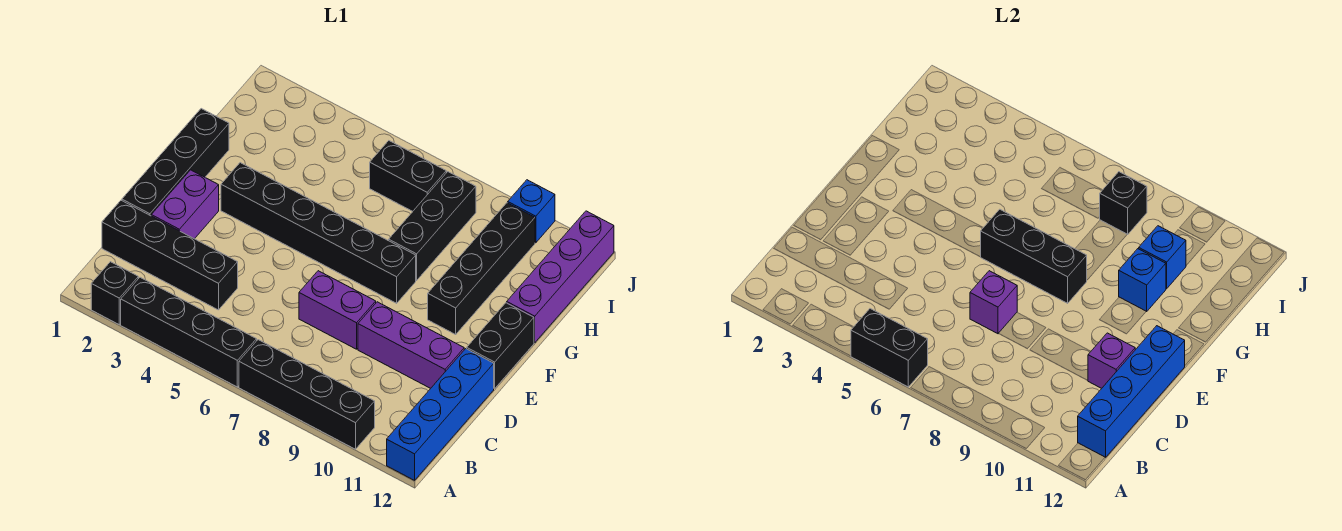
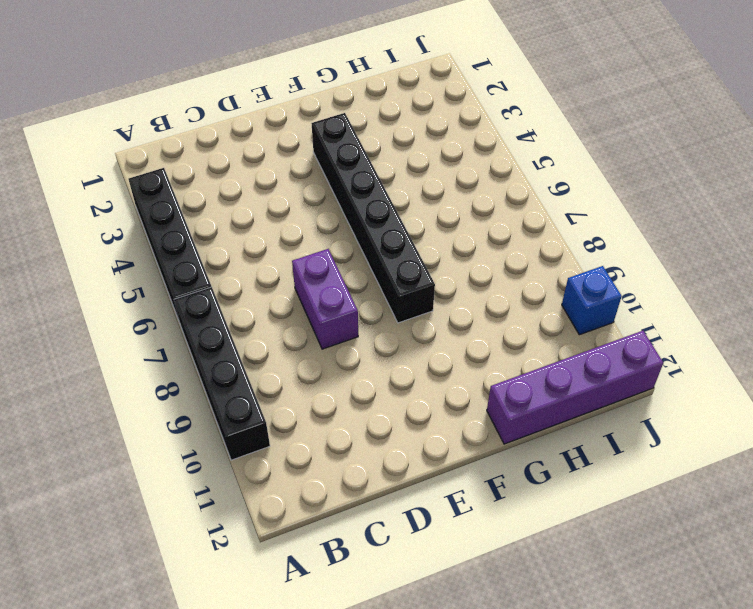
none -> black brick A2 level 1
none -> blue brick A12:D12 level 1
none -> black brick C1:C4 level 1

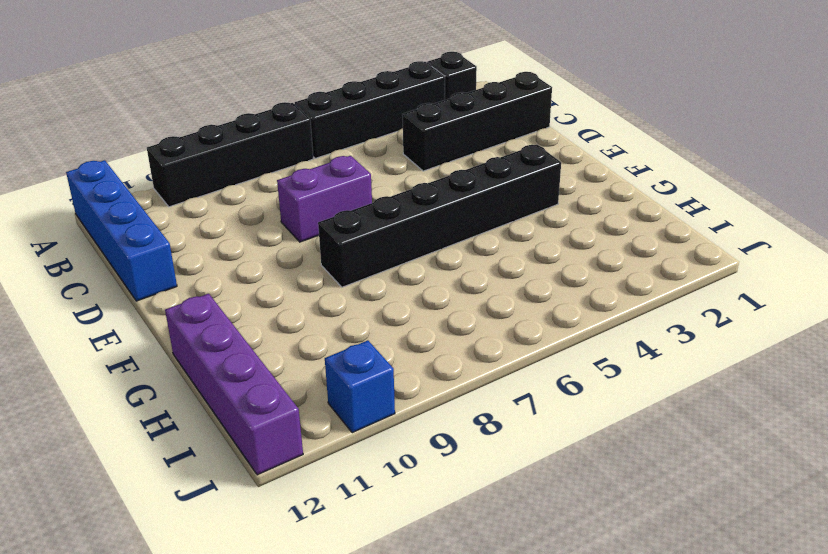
none -> black brick D1:G1 level 1
none -> purple brick D2:E2 level 1
none -> purple brick D9:D11 level 1

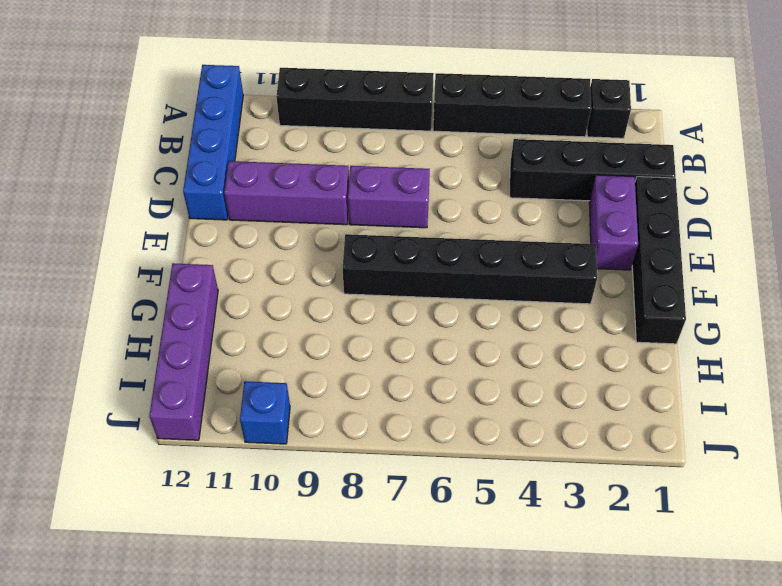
none -> black brick E12:F12 level 1
none -> black brick F10:I10 level 1
none -> black brick G8:I8 level 1

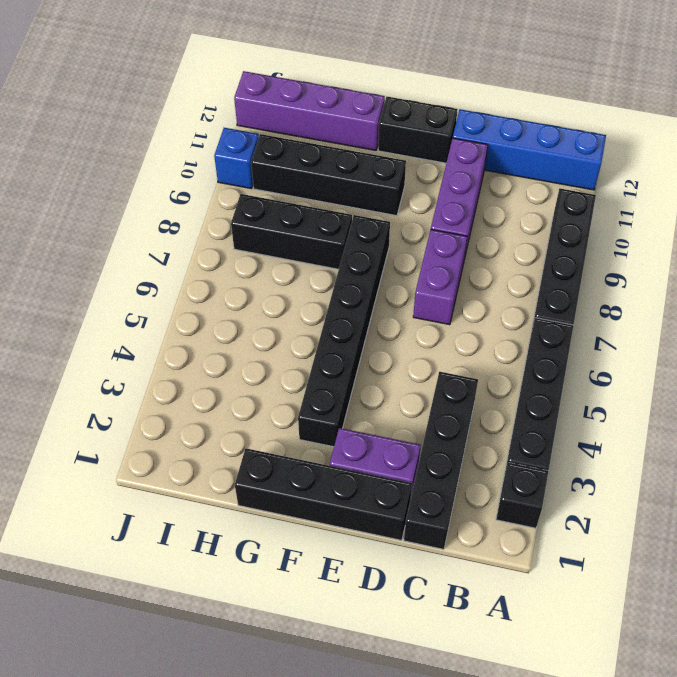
none -> black brick I6:I7 level 1
none -> black brick A5:A6 level 2
none -> blue brick B12:E12 level 2

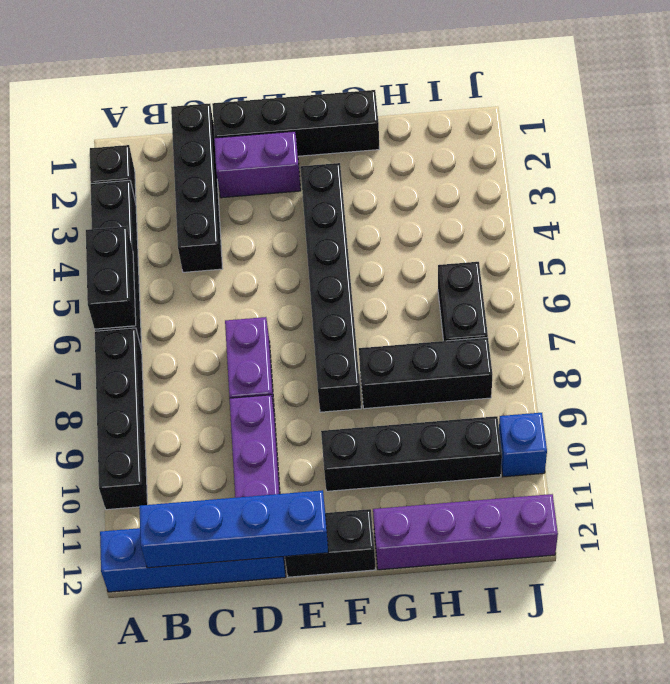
none -> purple brick D7 level 2
none -> purple brick D11 level 2
none -> black brick F6:F8 level 2

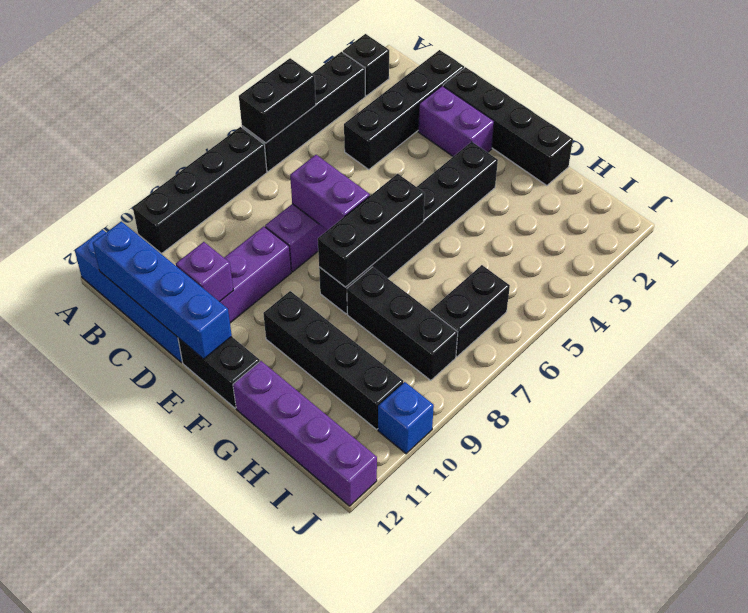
purple brick D7:E7 level 2 -> purple brick D7 level 2
none -> blue brick G10 level 2
none -> blue brick H10 level 2
none -> black brick I8 level 2

